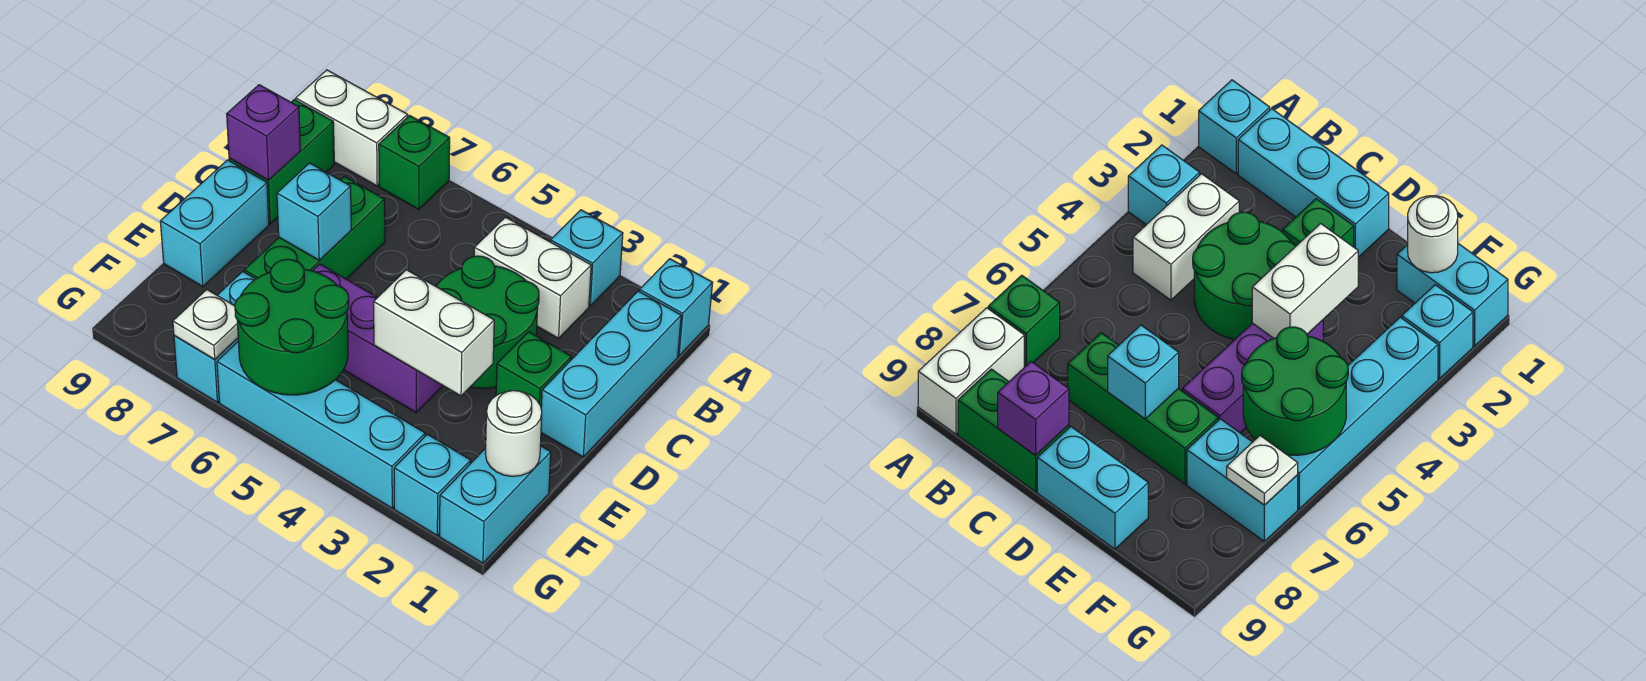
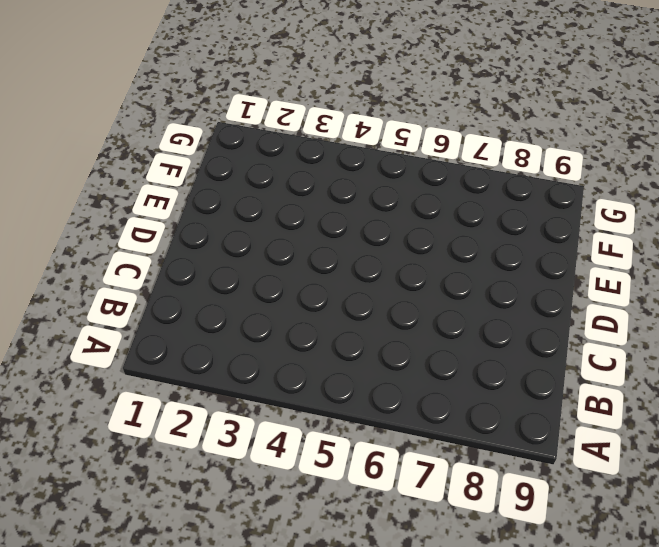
none -> cyan brick A1 level 1
none -> cyan brick A3 level 1
none -> green brick A7 level 1

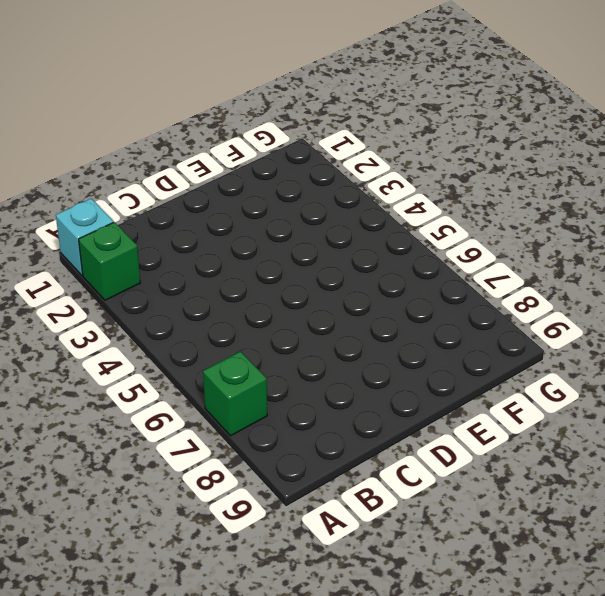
green brick A2 level 1 -> green brick D2 level 1
none -> cyan brick A3 level 1
none -> white brick A8:A9 level 1
none -> cyan brick B1:D1 level 1

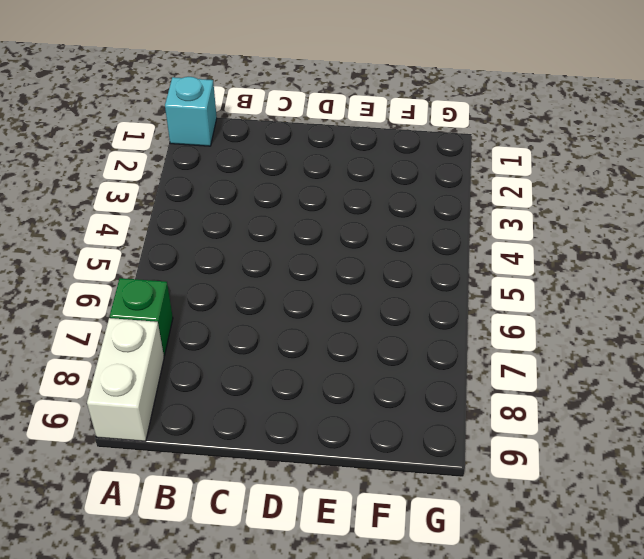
none -> cyan brick A3 level 1
none -> cyan brick B1:D1 level 1
none -> white brick B3:B4 level 1

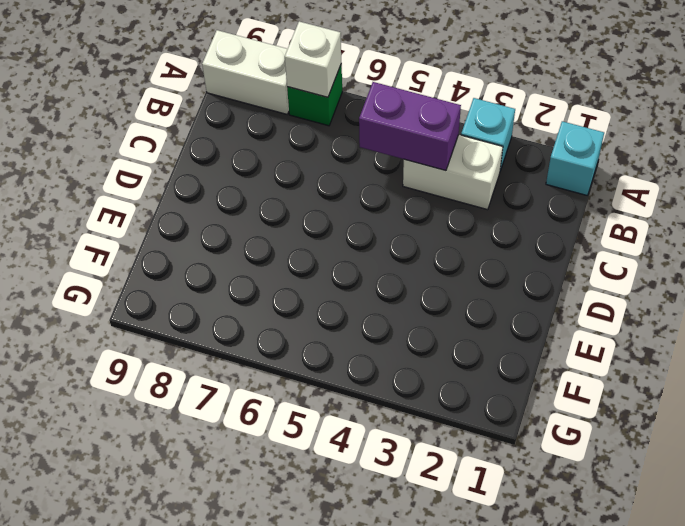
white brick A7 level 2 -> none
purple brick B4:B5 level 2 -> none
none -> cyan brick B1:D1 level 1
none -> green brick B9:C9 level 1
none -> green round brick C3:D4 level 1

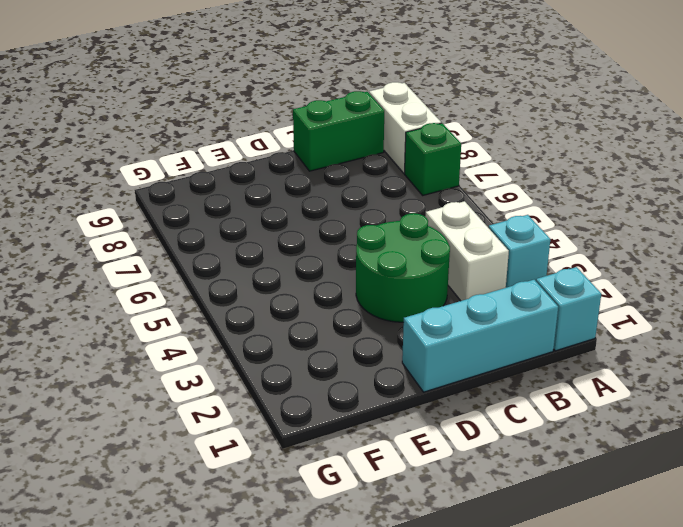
none -> green brick C7:E7 level 1
none -> green brick D2 level 1
none -> cyan brick D9:E9 level 1

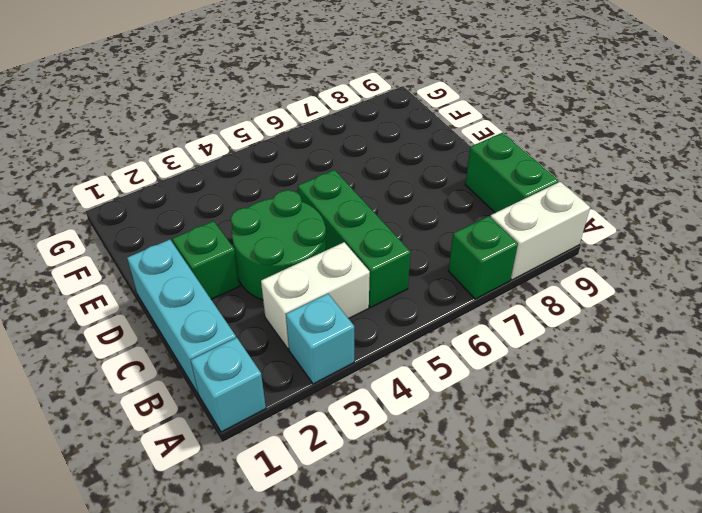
green brick B5:D5 level 1 -> green brick C7:E7 level 1
none -> cyan brick D9:E9 level 1
none -> purple brick E4:E6 level 1
none -> cyan brick F1:G1 level 1

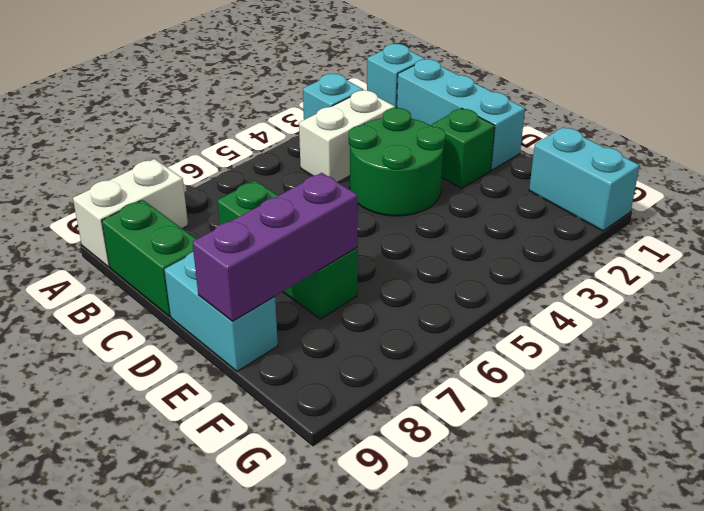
purple brick E7:E9 level 2 -> purple brick E4:E6 level 1
none -> green brick A7 level 1
none -> cyan brick F7:G7 level 1
none -> cyan brick G2 level 1

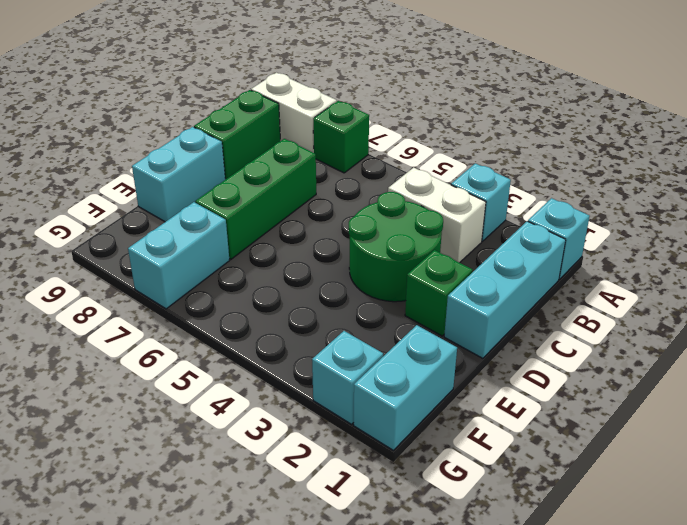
none -> purple brick E4:E6 level 1
none -> cyan brick G3:G6 level 1
none -> purple brick C9 level 2

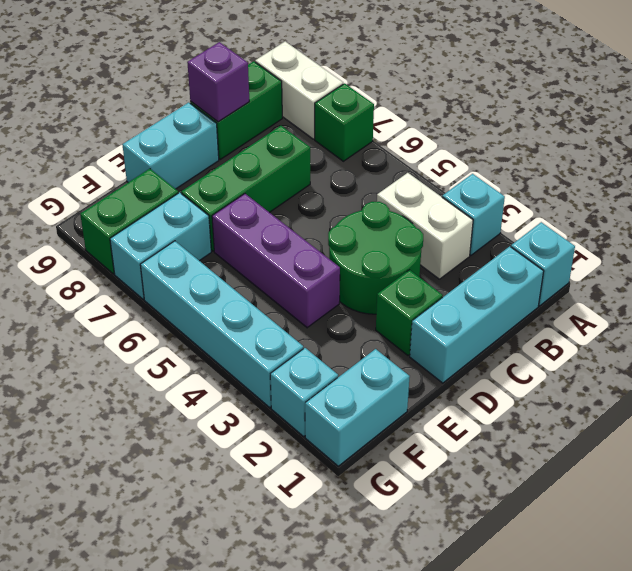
green brick F8:G8 level 1 -> none
none -> cyan brick D7 level 2
none -> white brick E3:E4 level 2
none -> white round brick F1 level 2

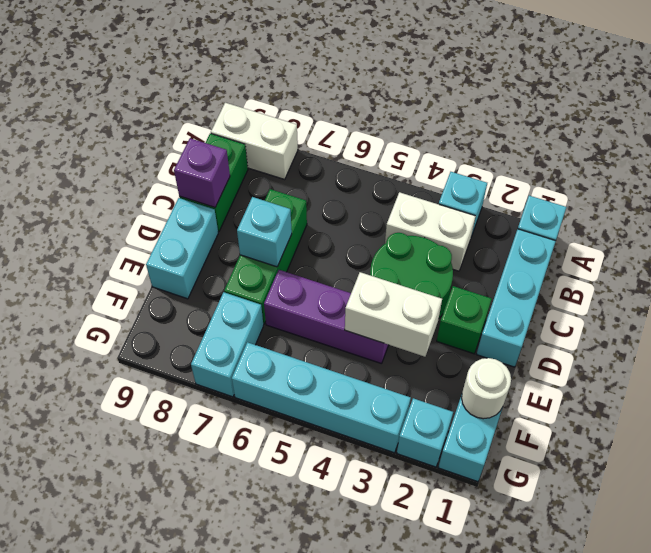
none -> green brick A7 level 1
none -> green round brick F5:G6 level 2
none -> white plate G7 level 2

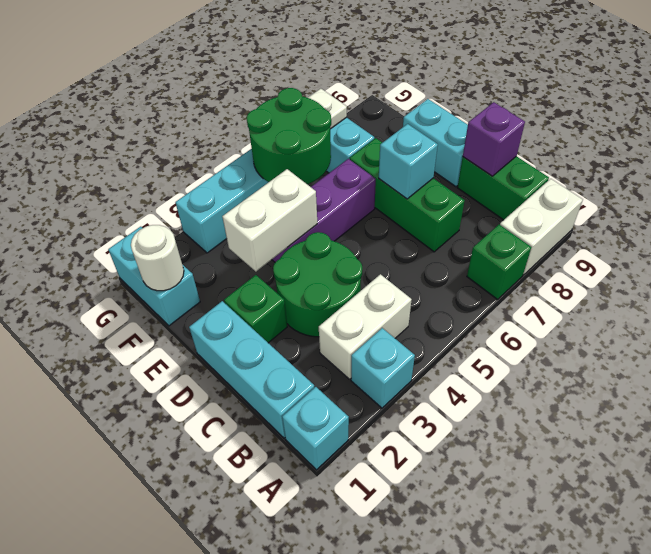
none -> cyan brick G2 level 1

